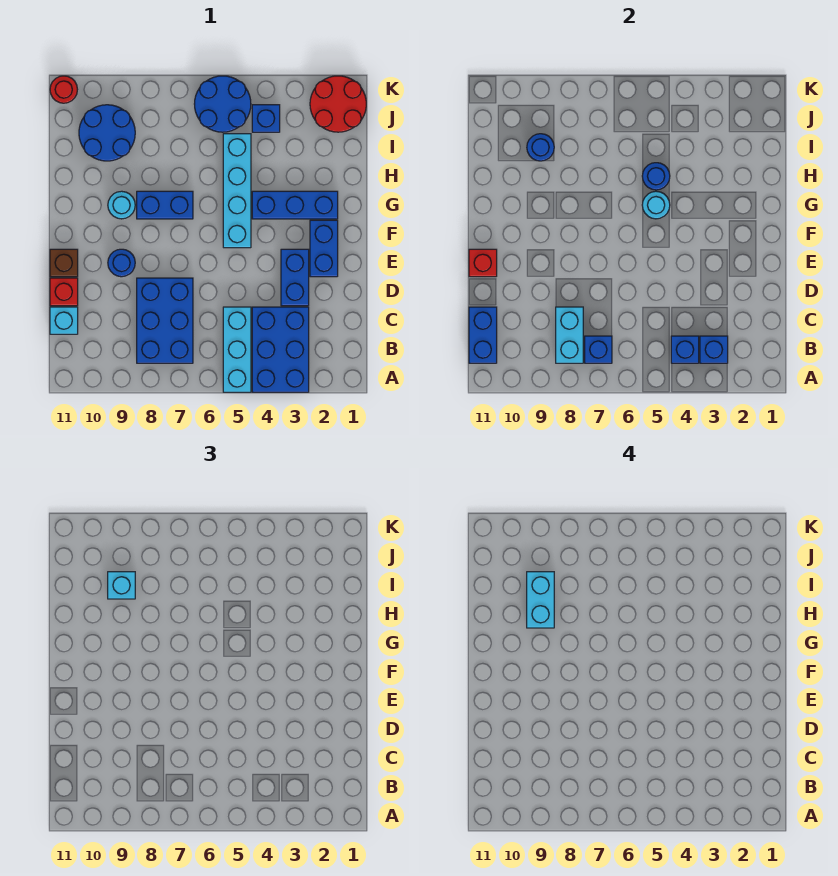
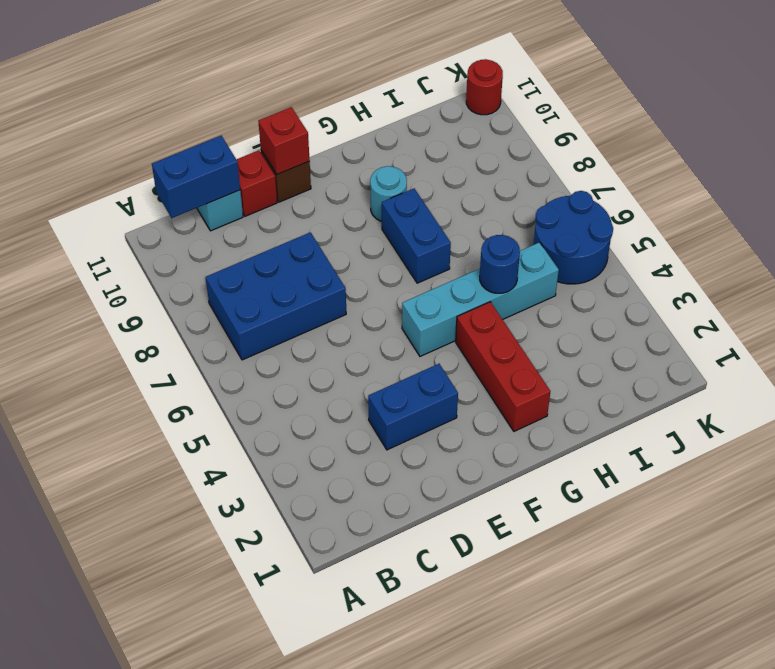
red brick G2:G4 level 1 -> blue brick G2:G4 level 1
none -> blue brick A3:C4 level 1
none -> cyan brick A5:C5 level 1
none -> blue brick E2:F2 level 1

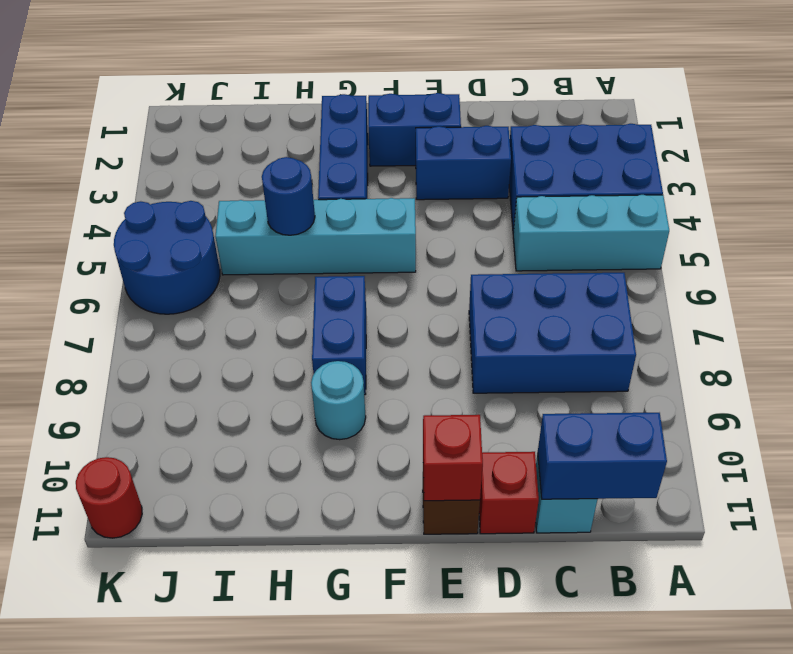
none -> blue round brick E9 level 1
none -> blue round brick I9:J10 level 1
none -> red round brick J1:K2 level 1

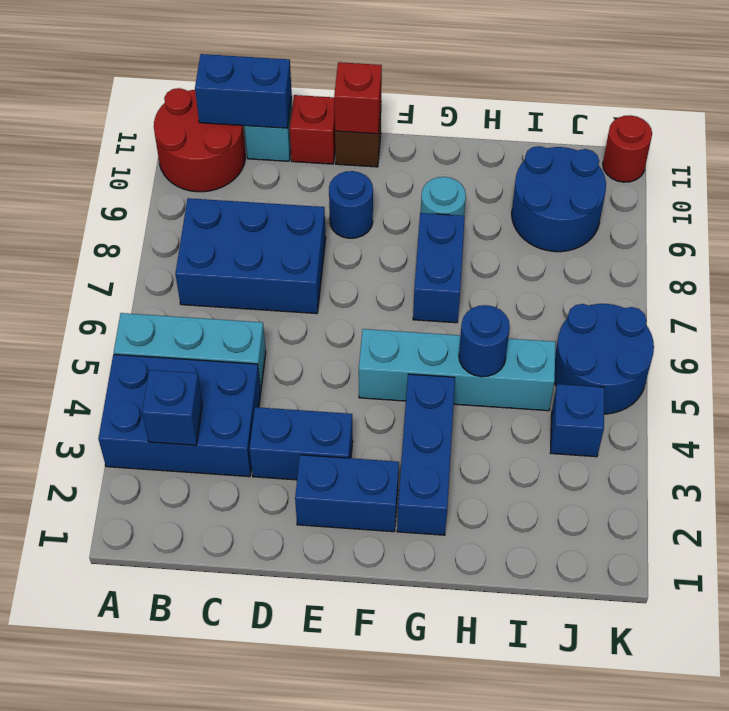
red round brick A10:B11 level 1 -> red round brick J1:K2 level 1
none -> blue brick B4 level 2
none -> blue brick B7 level 2
none -> cyan brick B8:C8 level 2

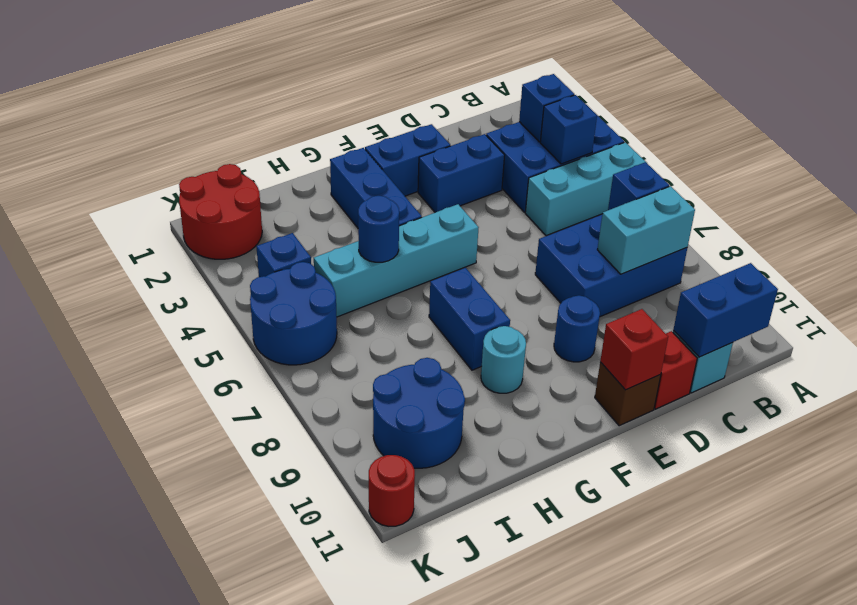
none -> cyan round brick G5 level 2
none -> blue round brick I9 level 2
none -> cyan brick I9 level 3

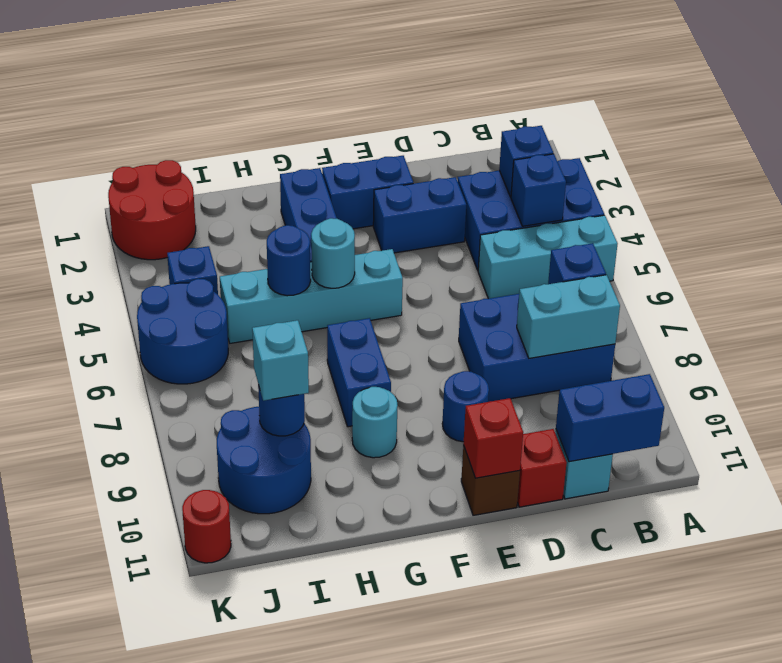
none -> cyan brick H9:I9 level 4

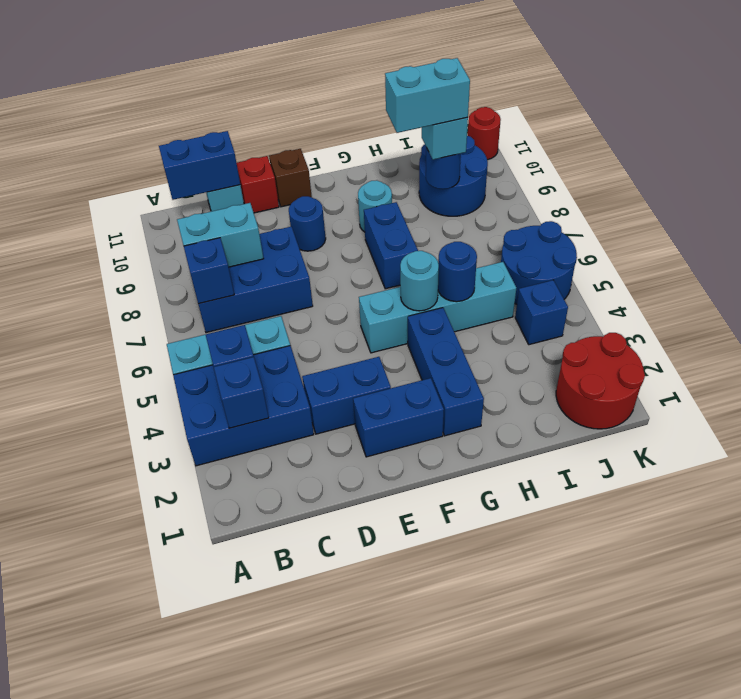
none -> red brick E11 level 2

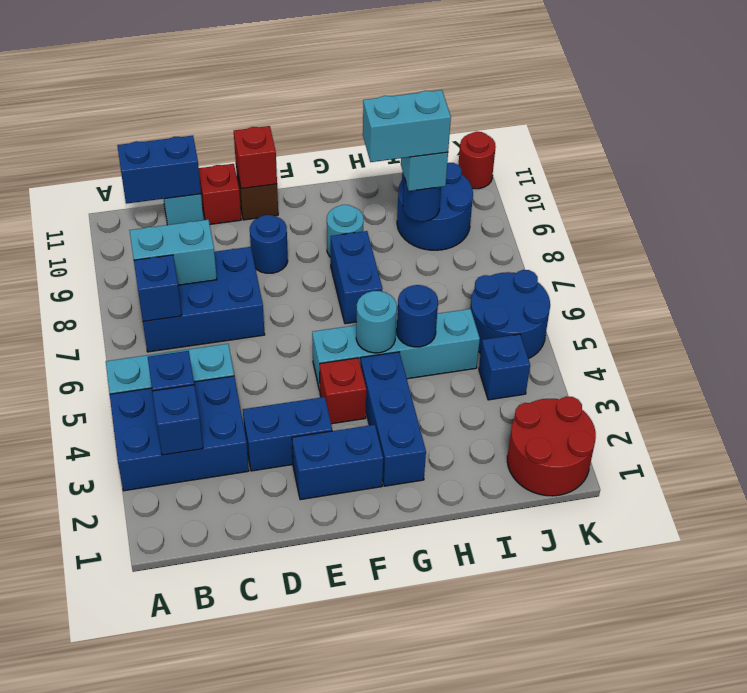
red brick F4 level 1 -> none

